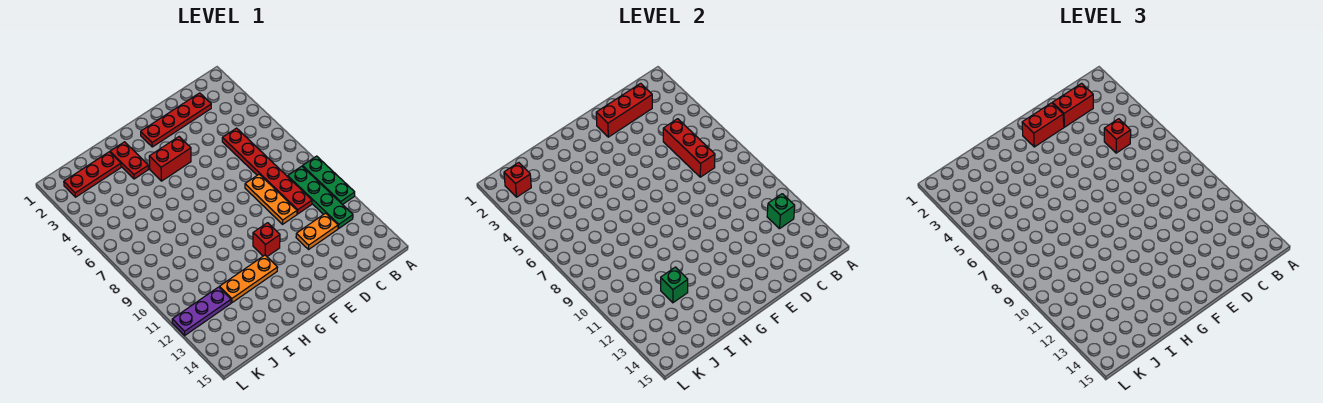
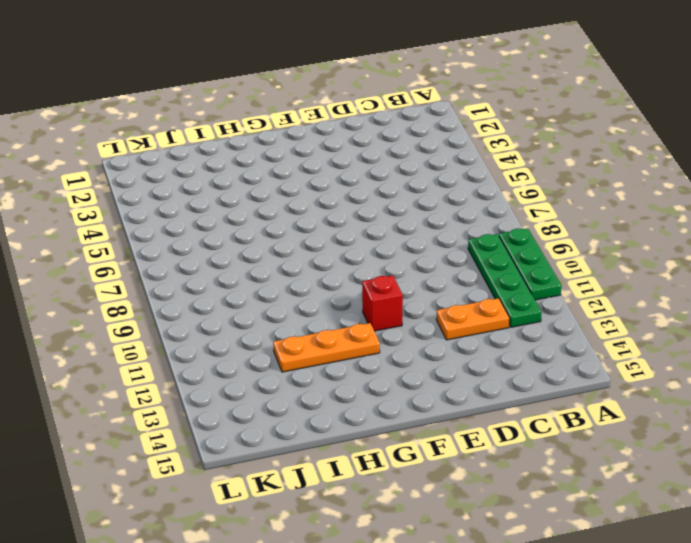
none -> red plate C2:F2 level 1
none -> red plate C5:C10 level 1
none -> orange plate D8:D10 level 1

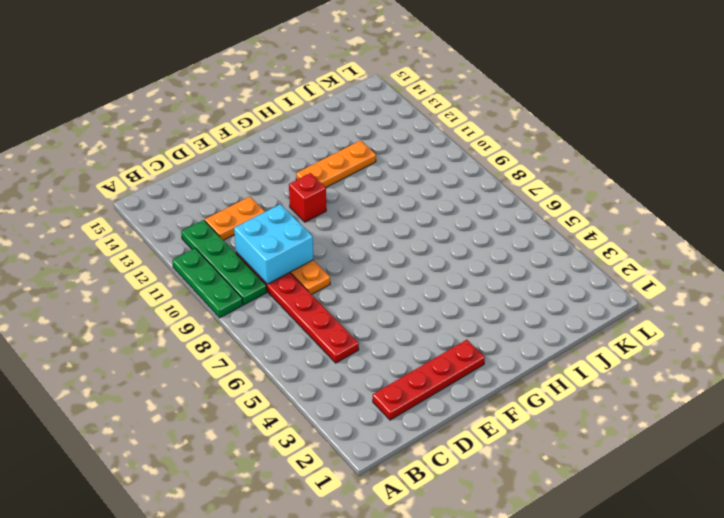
cyan brick C9:D10 level 2 -> none
none -> red brick F4:G4 level 1
none -> red plate H2:H3 level 1
none -> red plate I2:K2 level 1

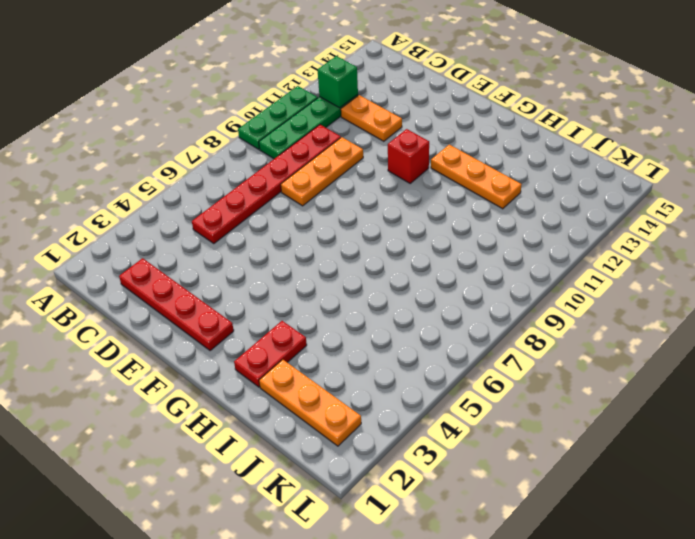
orange plate I2:K2 level 1 -> red plate I2:K2 level 1
none -> red brick F4:G4 level 1
none -> purple plate J12:L12 level 1
none -> red brick C2:E2 level 2

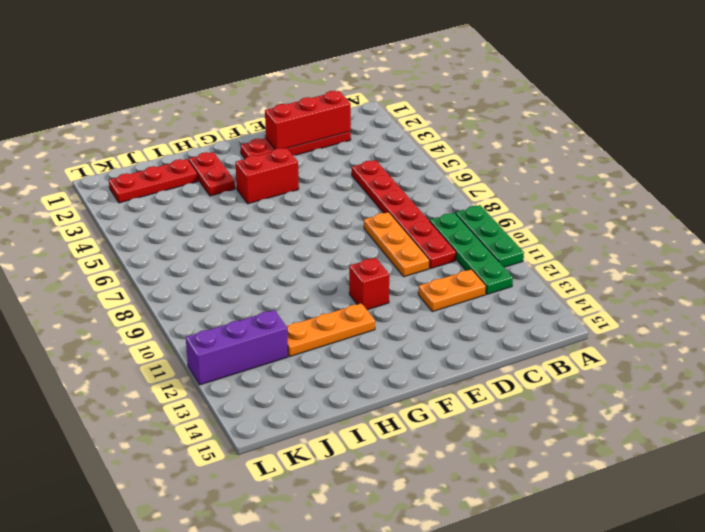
purple brick J12:L12 level 1 -> purple plate J12:L12 level 1
none -> green brick B12 level 2
none -> red brick C5:C7 level 2
none -> green brick I12 level 2

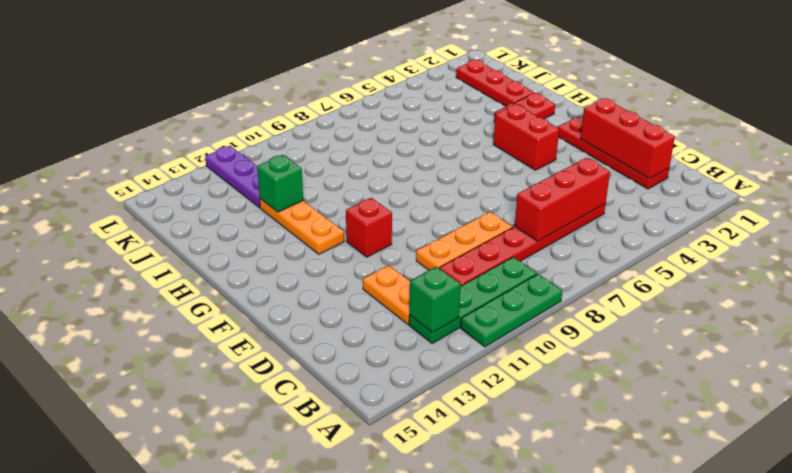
none -> red brick K2 level 2
none -> red brick C2:D2 level 3
none -> red brick C5 level 3

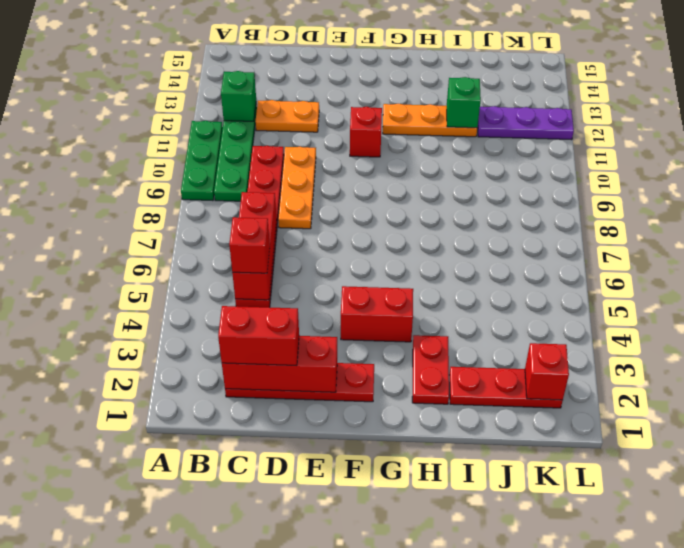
none -> red brick E2:F2 level 3

